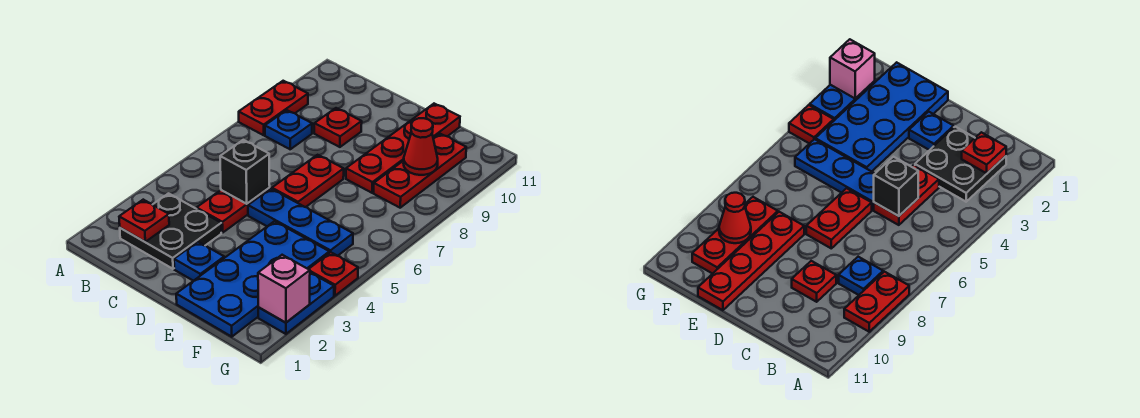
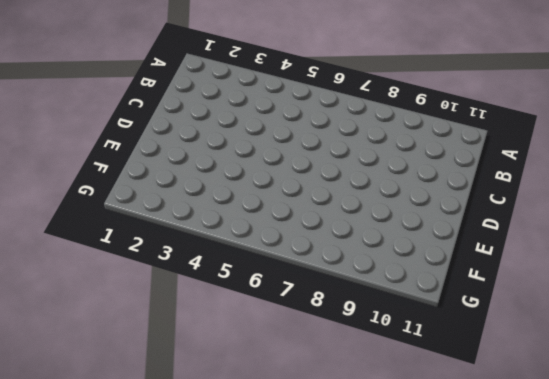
none -> red plate A8:A9 level 1
none -> black plate B2:C3 level 1
none -> blue plate B8 level 1

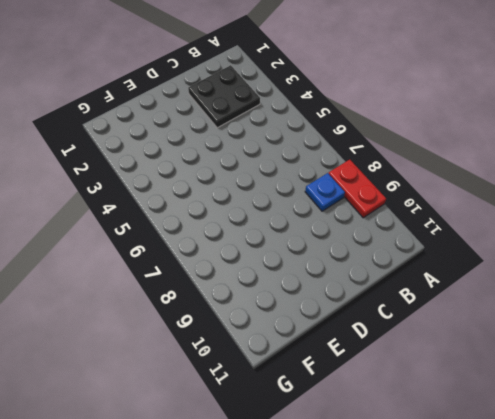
none -> red plate C4:C5 level 1
none -> red plate C9 level 1
none -> blue plate D2 level 1

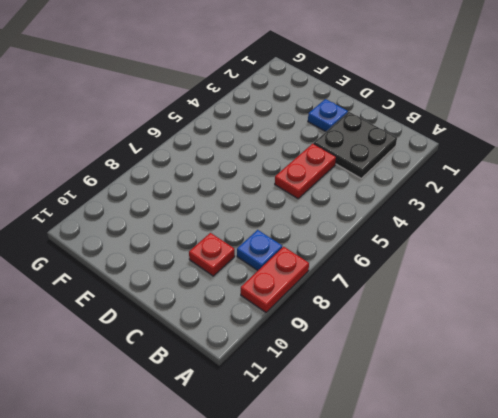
none -> blue plate D5:F5 level 1
none -> red plate D6:D7 level 1
none -> blue plate E1:F4 level 1

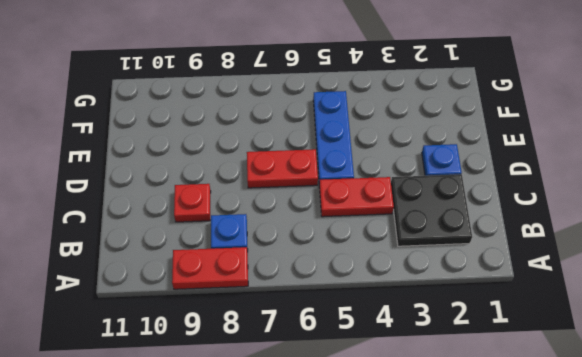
none -> blue plate E1:F4 level 1
none -> red plate E8:E11 level 1
none -> red plate F8:F10 level 1

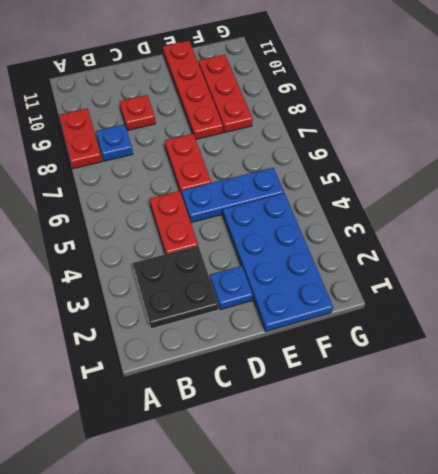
none -> blue plate G2:G3 level 1
none -> red plate G4 level 1
none -> red plate B2 level 2

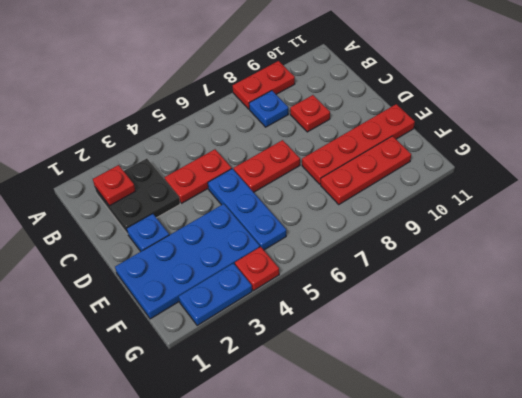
none -> black brick C5 level 2
none -> red cone F9 level 2
none -> pink brick G2 level 2

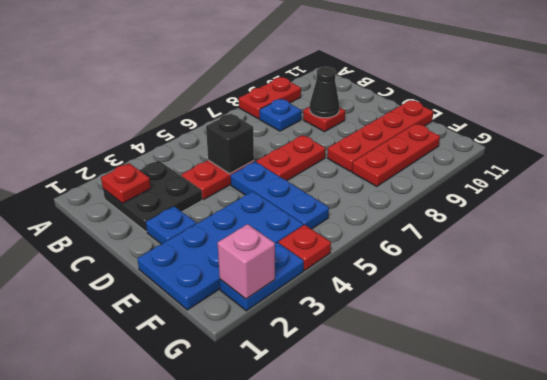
black cone C9 level 2 -> none
none -> red cone F9 level 2

